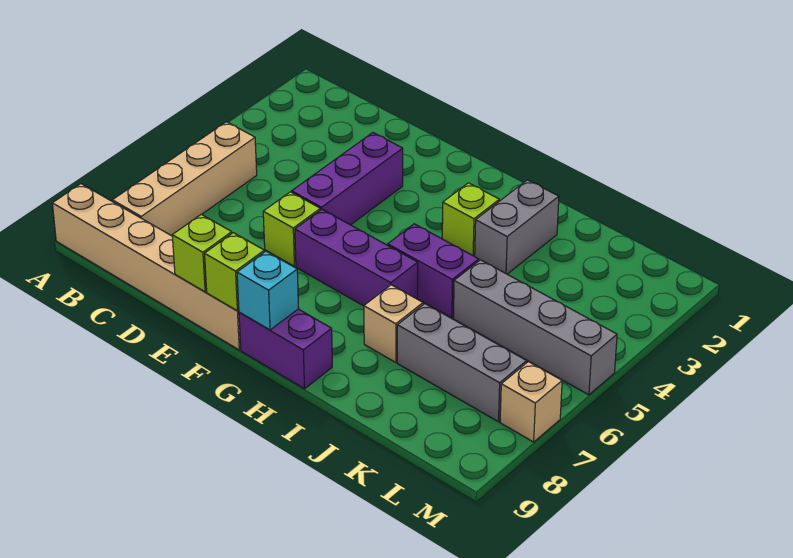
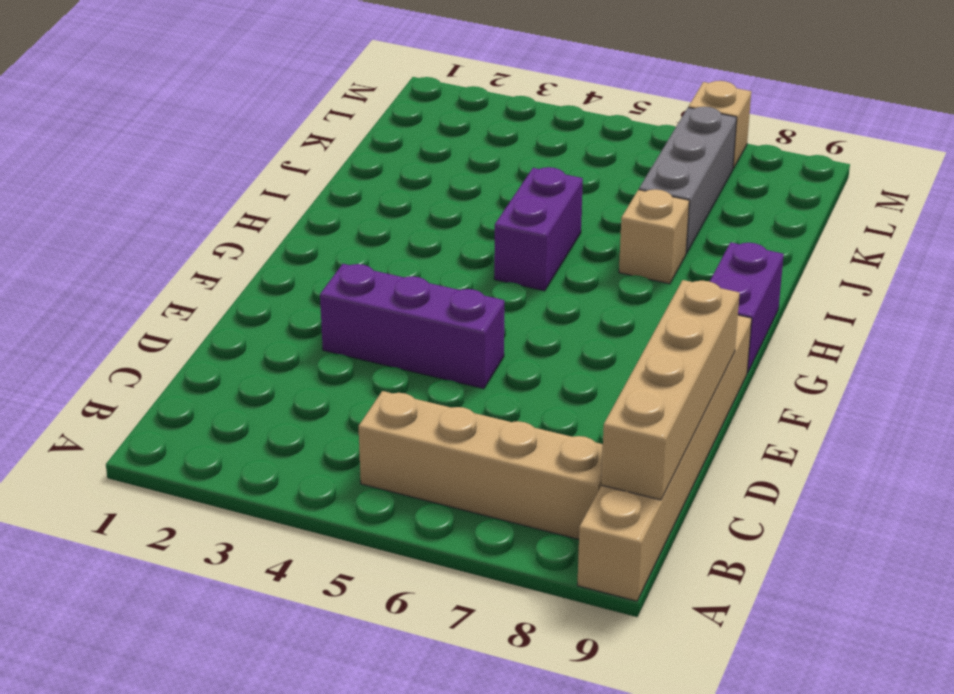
tan brick B9:E9 level 2 -> lime brick E9 level 2
none -> lime brick E6 level 1
none -> purple brick F6:H6 level 1
none -> lime brick H3 level 1

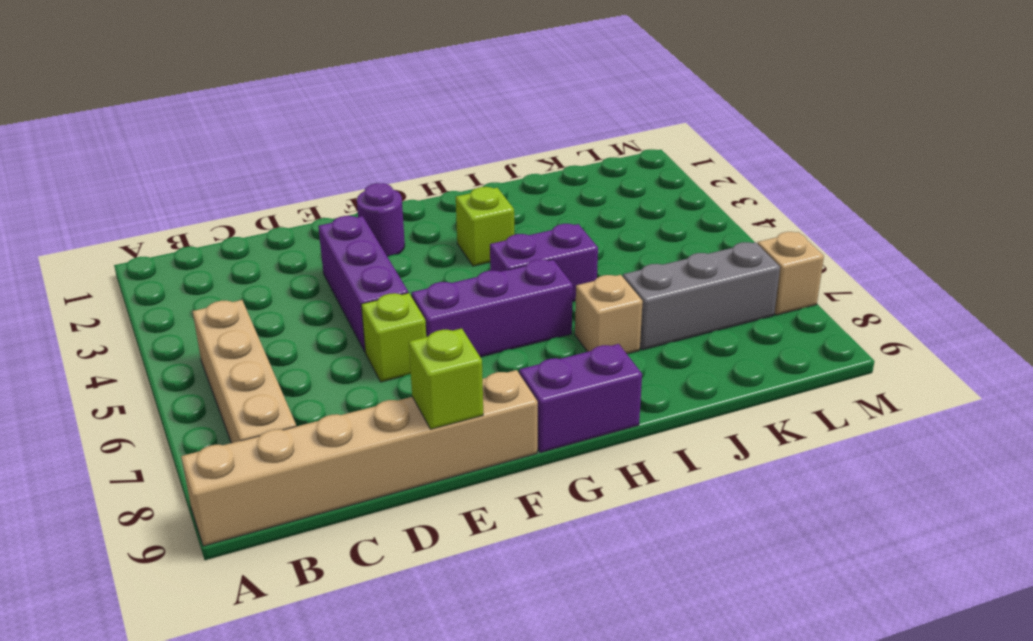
purple round brick F2 level 1 -> none
none -> grey brick I2:I3 level 1
none -> grey brick J5:M5 level 1
none -> lime brick F9 level 2

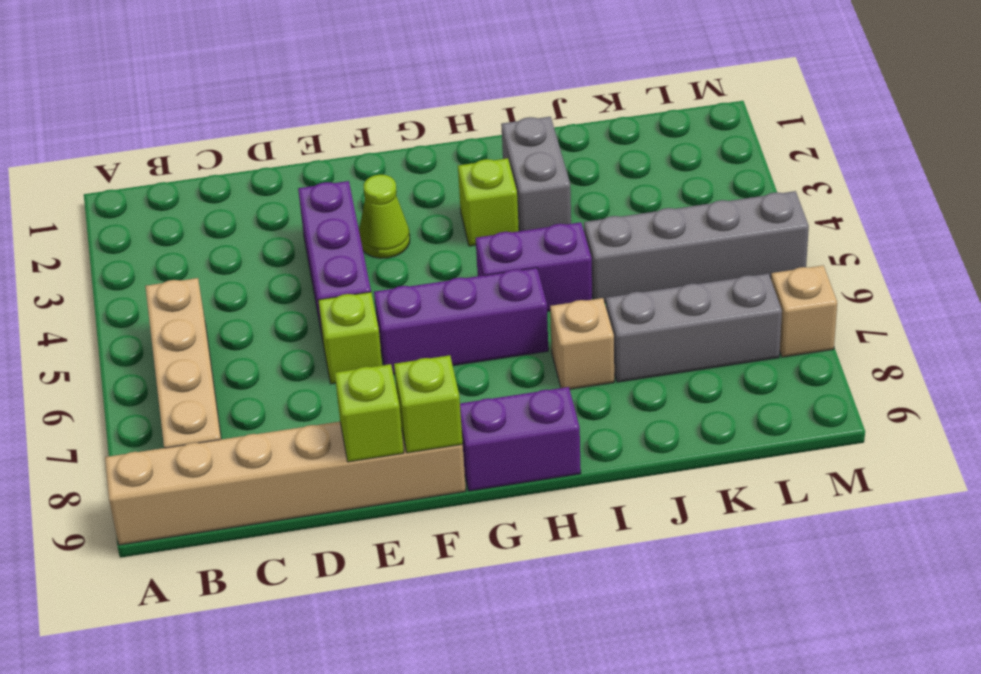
lime cone F3 level 1 -> none
none -> cyan brick G9 level 2

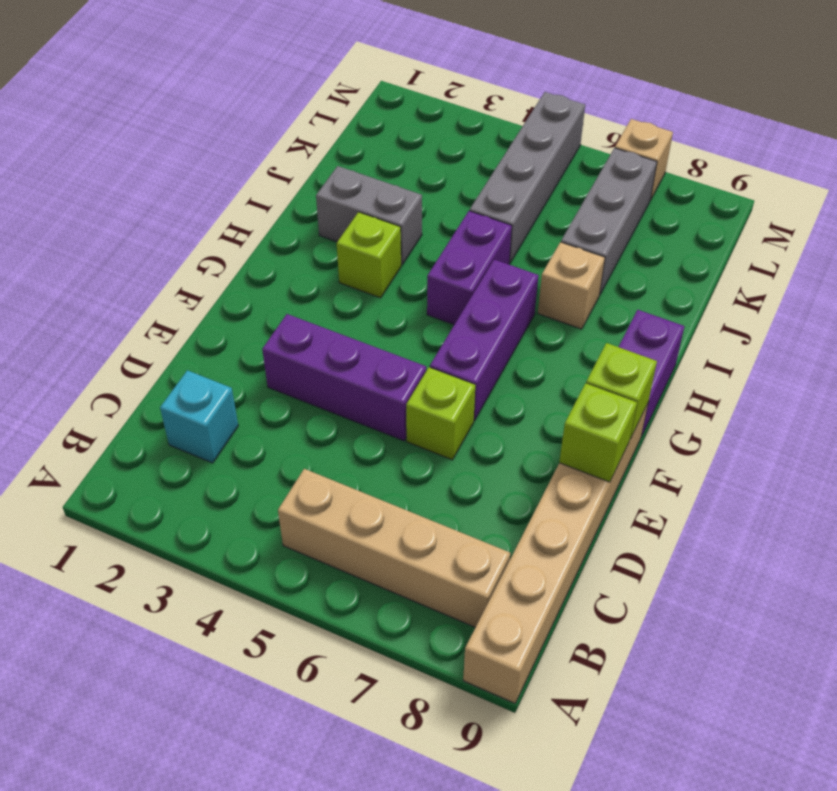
cyan brick C2 level 1 -> cyan brick G9 level 2

